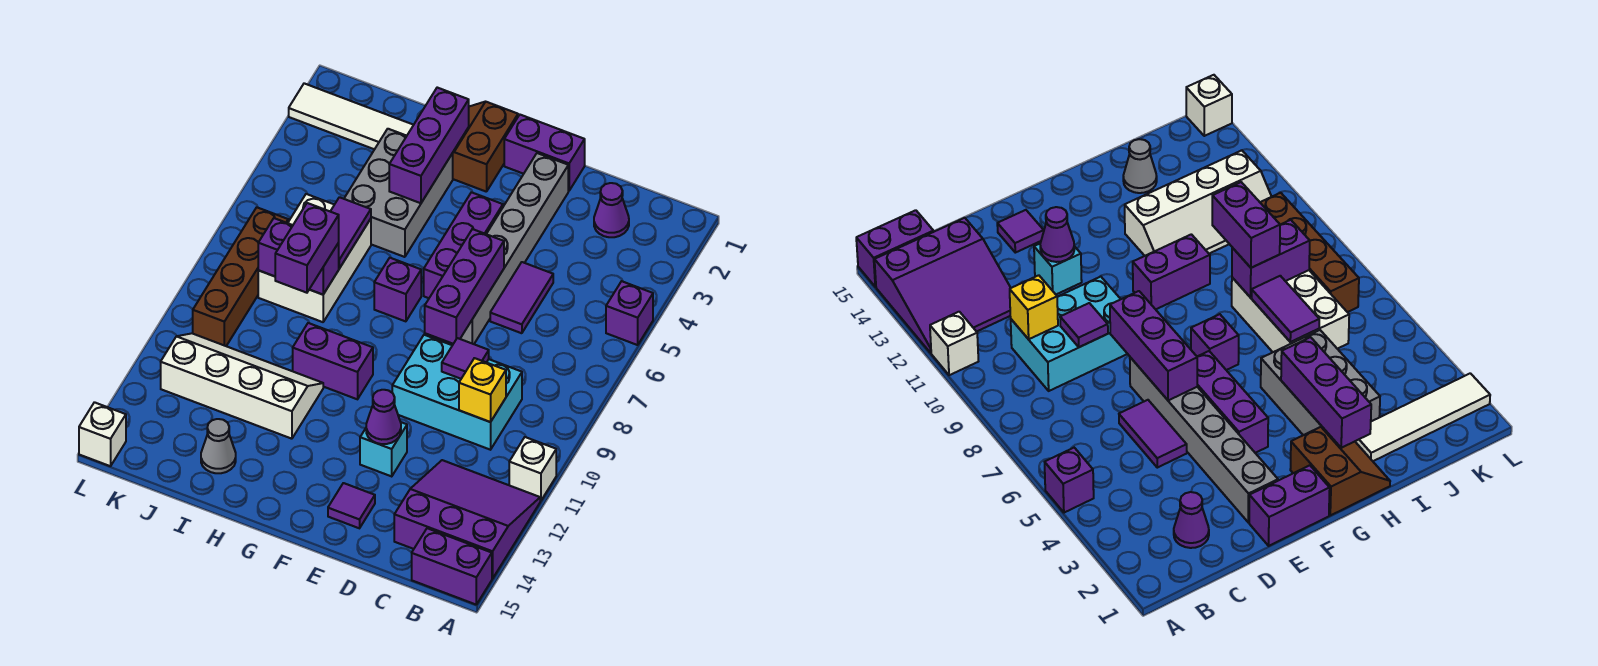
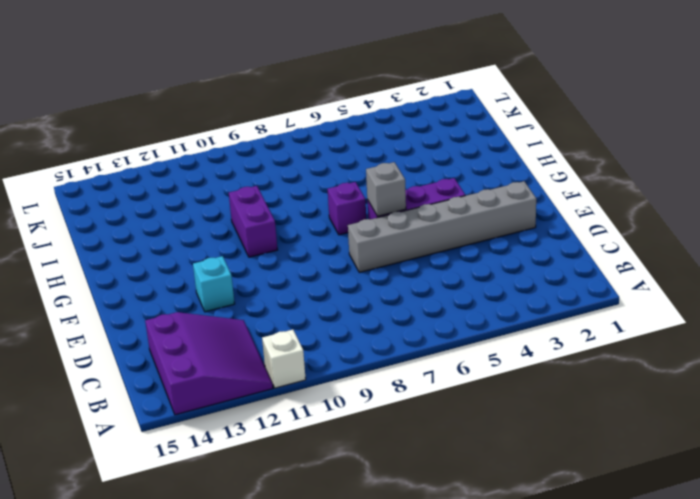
grey brick F6 level 2 -> none
none -> purple brick A5 level 1
none -> purple brick A15:B15 level 1
none -> purple cone C2 level 1
none -> cyan brick C9:E10 level 1

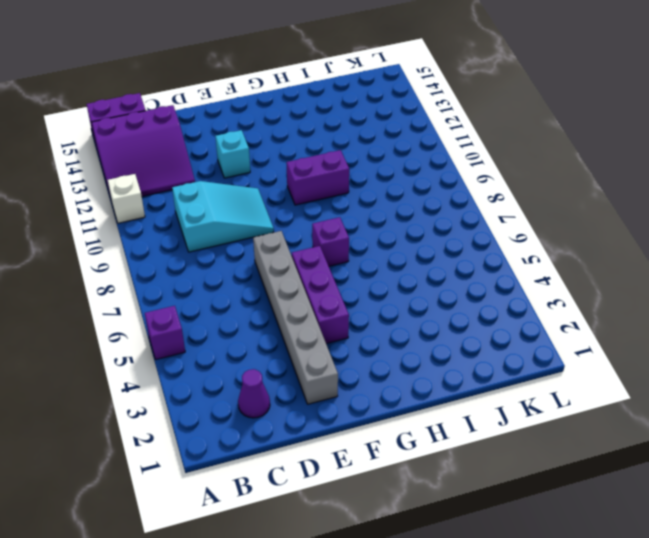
cyan slope C9:E10 level 1 top C -> cyan brick C9:E10 level 1
none -> purple tile D5:D6 level 1
none -> purple brick E1:F1 level 1
none -> purple tile E14 level 1
none -> brown slope G1:H2 level 1 top G

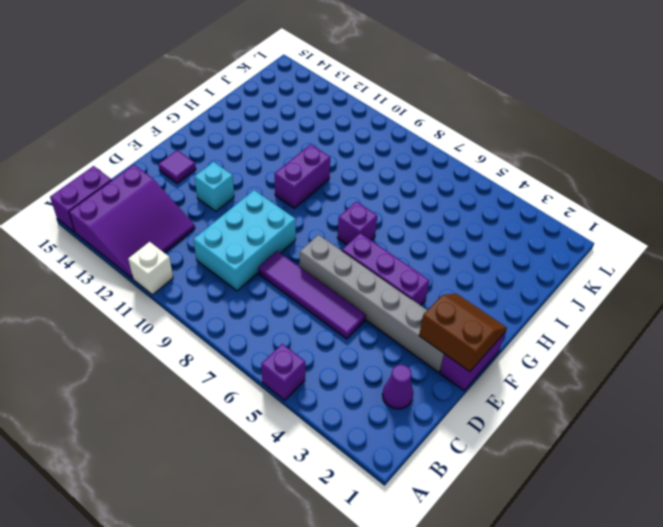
purple tile D5:D8 level 1 -> purple tile D5:D6 level 1
brown slope E1:F2 level 2 top E -> brown slope G1:H2 level 1 top G
none -> grey brick H3:I5 level 1
none -> white slope H11:K12 level 1 top 12
none -> white tile I2:L2 level 1
none -> white brick I6:J8 level 1

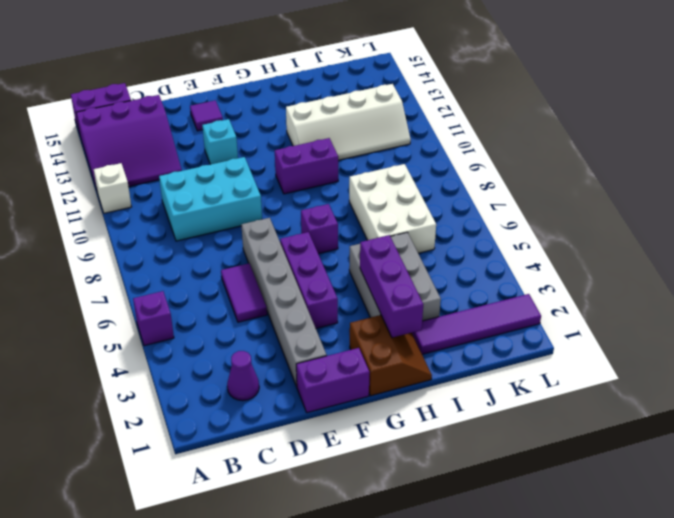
purple tile I2:L2 level 1 -> white tile I2:L2 level 1
none -> grey cone I14 level 1
none -> brown brick K7:K10 level 1
none -> white brick L15 level 1
none -> yellow brick C10 level 2

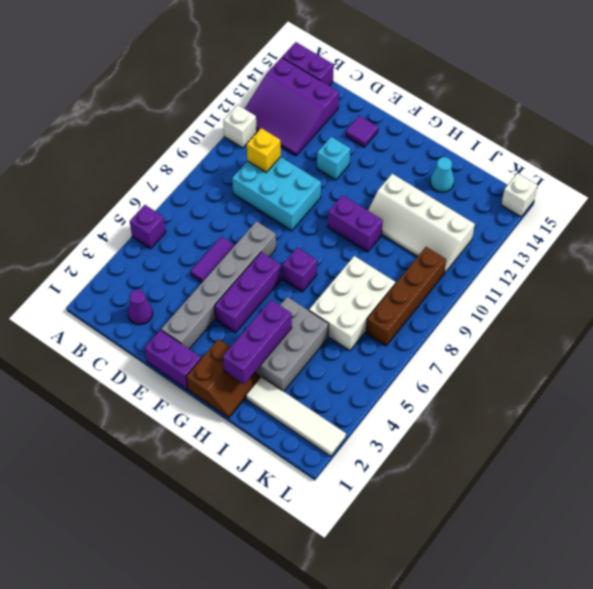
cyan cone I14 level 1 -> grey cone I14 level 1
none -> purple tile D9 level 2
none -> purple brick E6:E8 level 2
none -> purple cone E12 level 2
none -> purple tile I6:I7 level 2

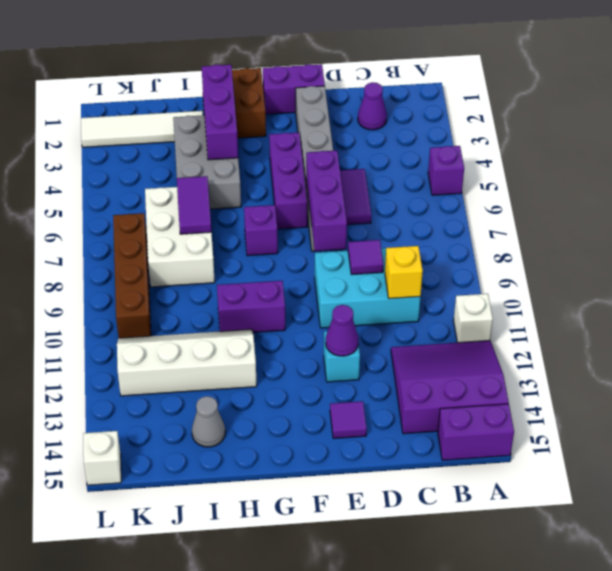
none -> purple brick I8:J8 level 2
none -> purple brick I8:I9 level 3

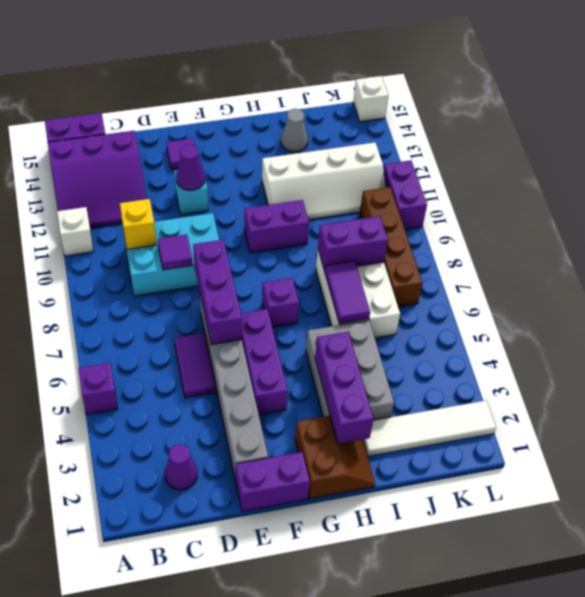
purple brick L10:L11 level 1 -> purple brick I8:I9 level 3

